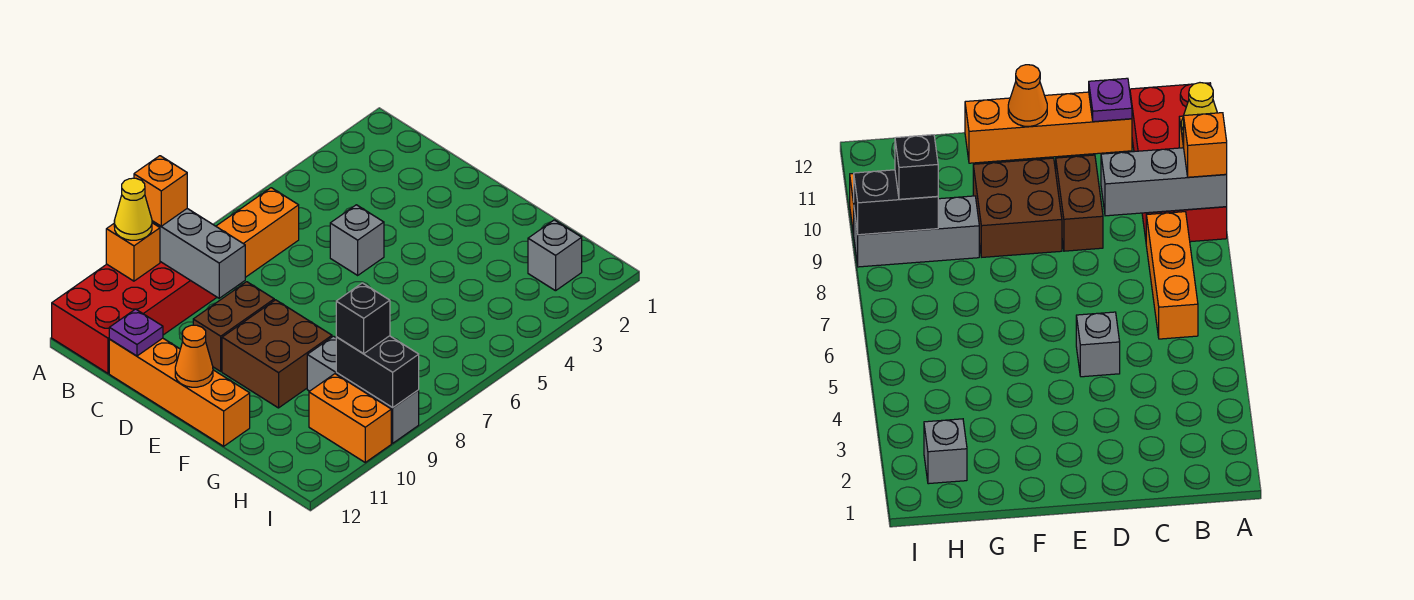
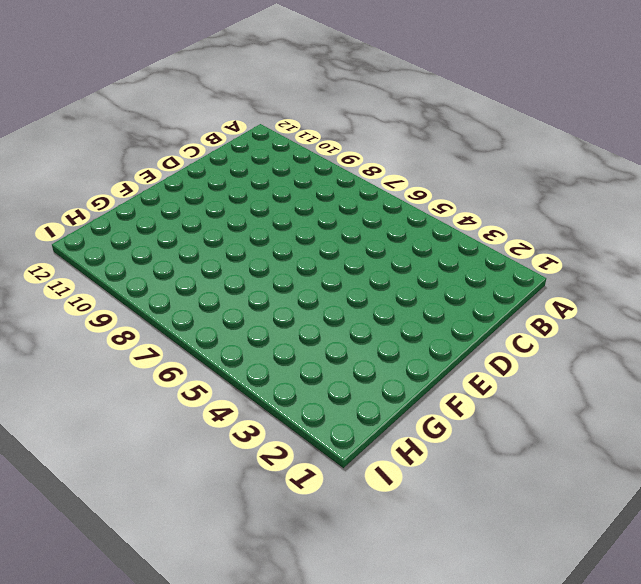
none -> red brick A9:B12 level 1
none -> orange brick B6:B8 level 1
none -> orange brick C12:F12 level 1

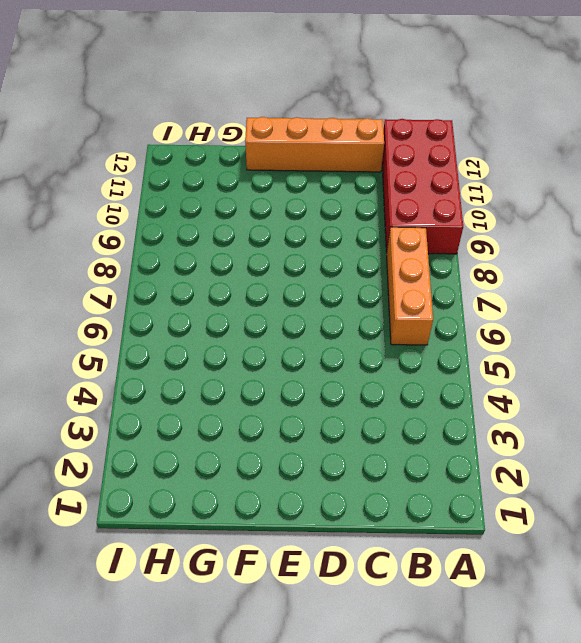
none -> grey brick D5 level 1
none -> brown brick D9:D10 level 1
none -> brown brick E9:F10 level 1

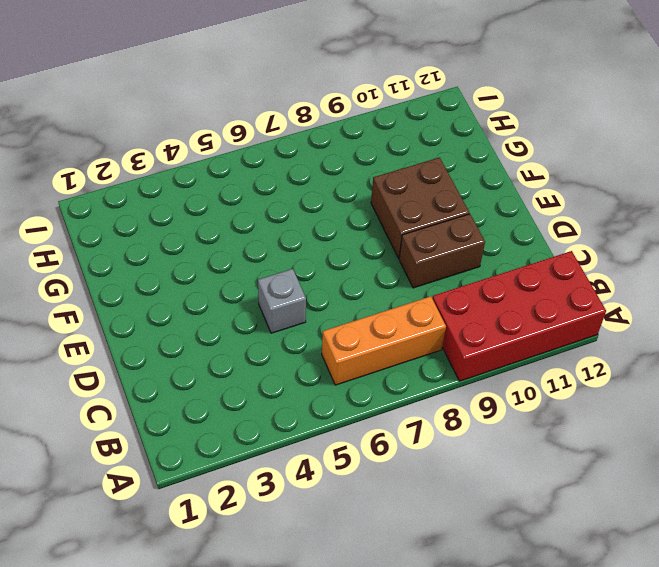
none -> orange brick C12:F12 level 1
none -> grey brick G9:I9 level 1
none -> grey brick H2 level 1

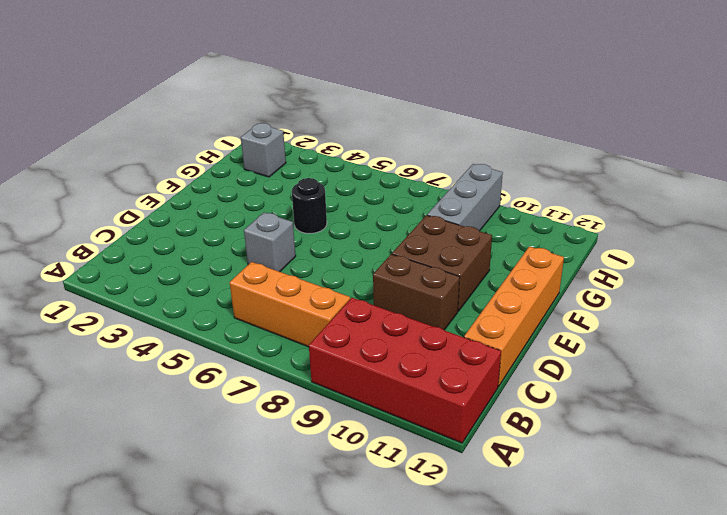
black round brick F5 level 1 -> none
none -> orange brick H10:I10 level 1
none -> grey brick A9:C9 level 2
none -> orange brick A10 level 2

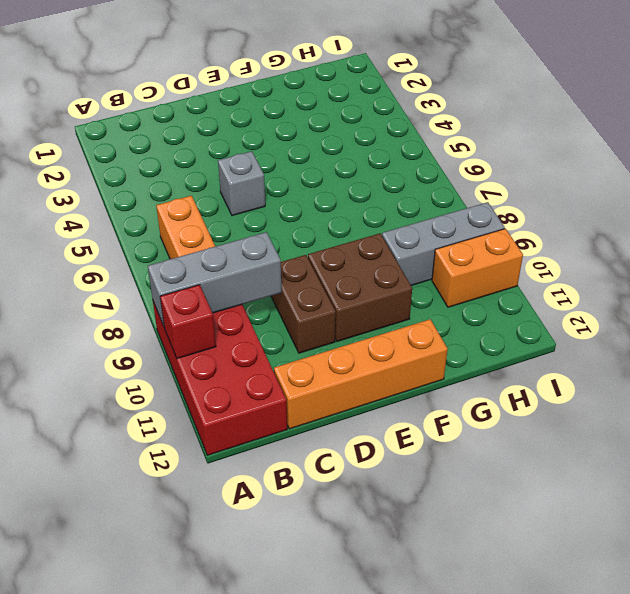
red brick A10 level 2 -> orange brick A10 level 2
none -> grey brick H2 level 1
none -> purple plate C12 level 2
none -> orange cone E12 level 2

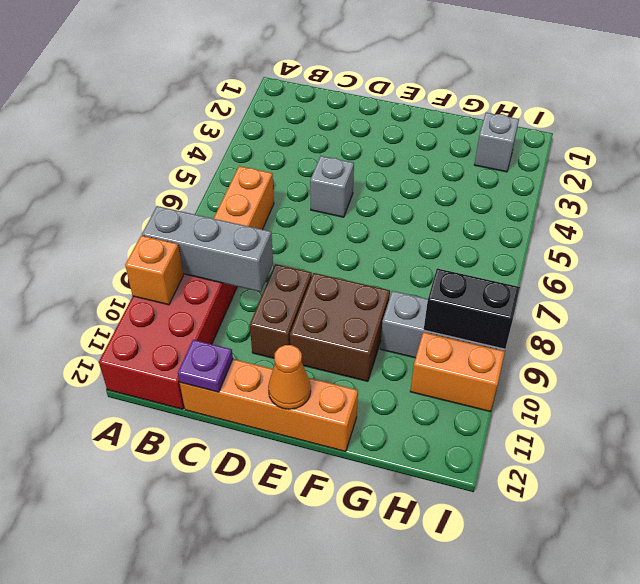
none -> orange brick A9 level 3
none -> yellow cone A10 level 3
none -> black brick H9 level 3

